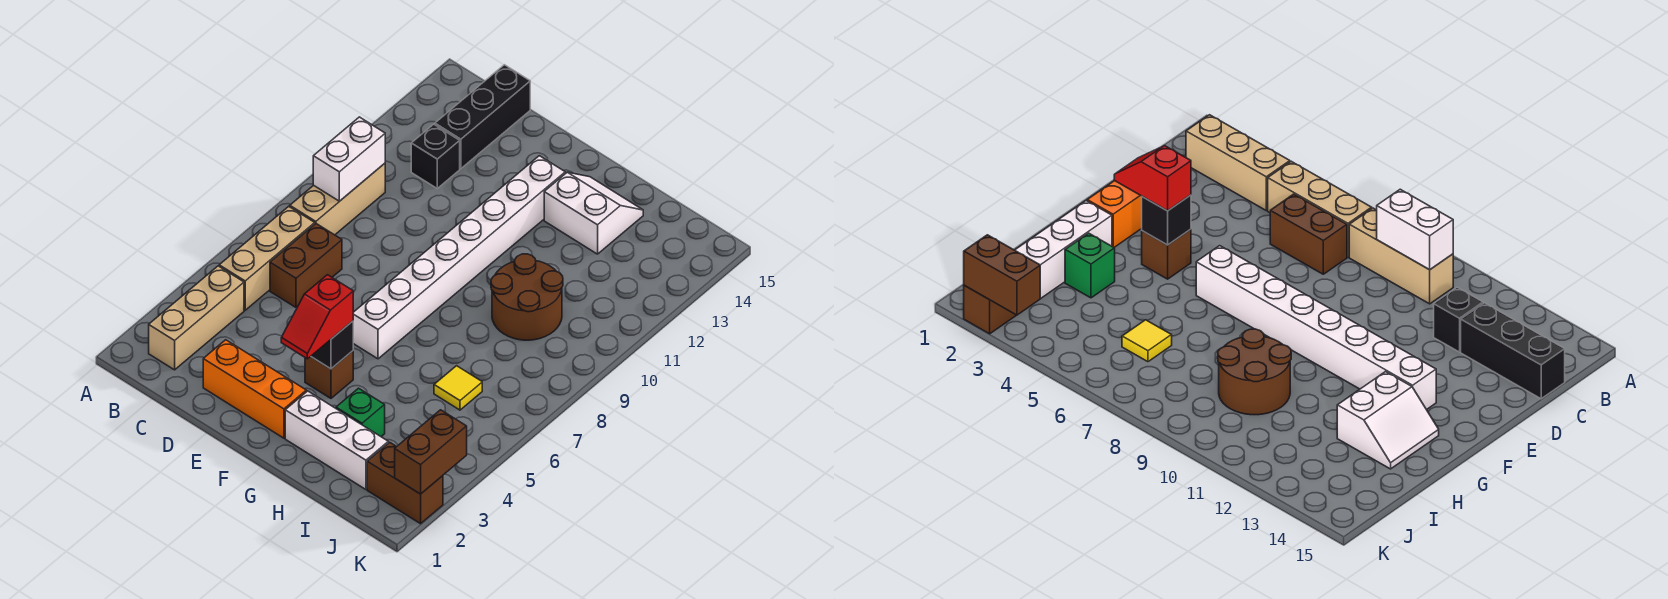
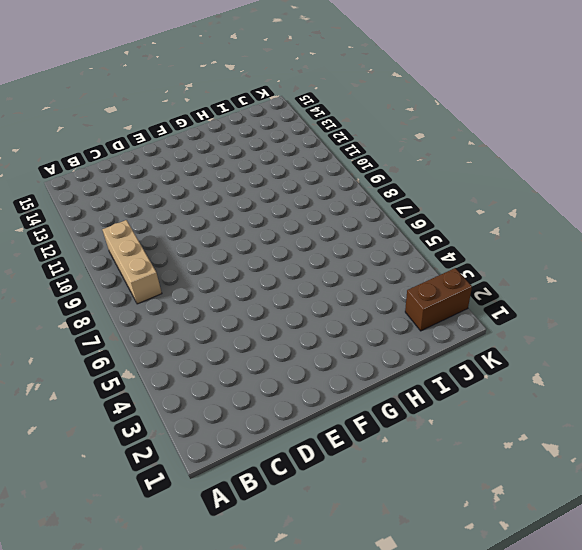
none -> tan brick B2:B4 level 1
none -> tan brick B5:B7 level 1
none -> brown brick C6:C7 level 1

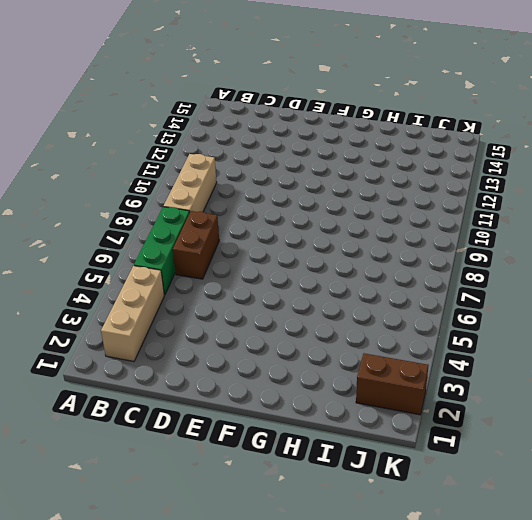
green brick B5:B7 level 1 -> tan brick B5:B7 level 1
none -> black brick C12 level 1
none -> black brick C13:C15 level 1
none -> orange brick D2:F2 level 1

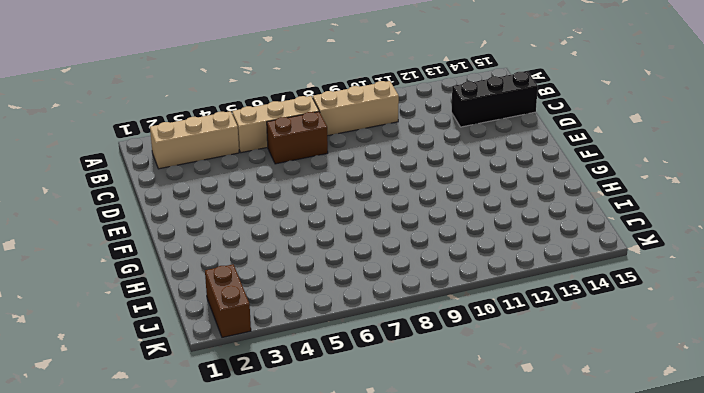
none -> black brick C12 level 1
none -> orange brick D2:F2 level 1
none -> brown brick F4 level 1

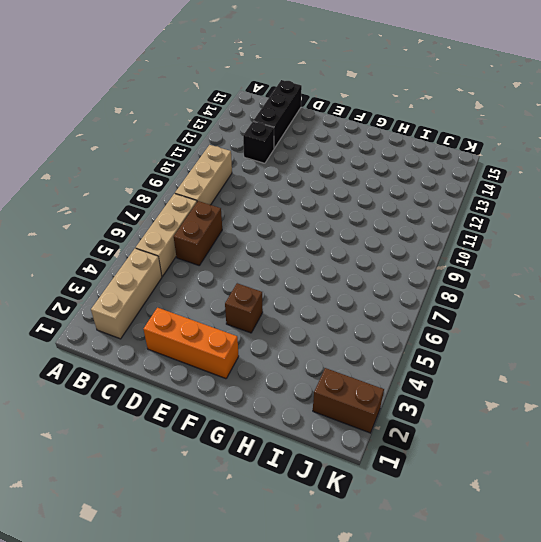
none -> white brick F6:F13 level 1
none -> white brick G2:I2 level 1
none -> white slope G13:H14 level 1 top 13

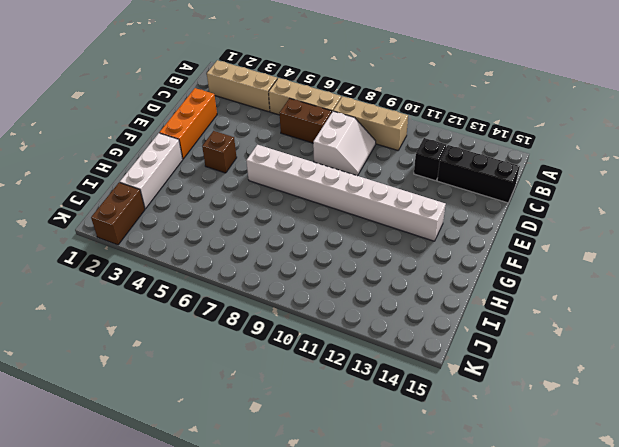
white slope C8:D9 level 1 top 8 -> white slope G13:H14 level 1 top 13
none -> green brick H3 level 1
none -> brown round brick H9:I10 level 1
none -> yellow tile I6 level 1

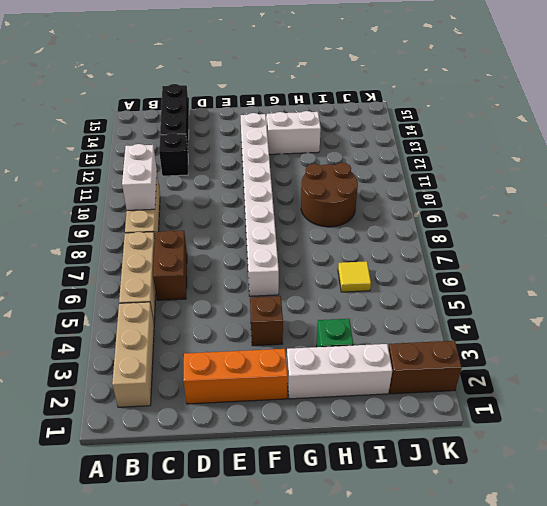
none -> black brick F4 level 2
none -> brown brick K2:K3 level 2
none -> red slope F3:F4 level 3 top 4

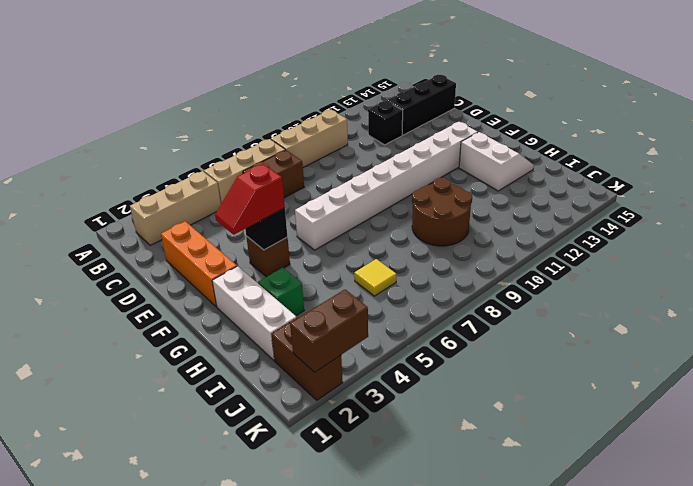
none -> white brick B9:B10 level 2

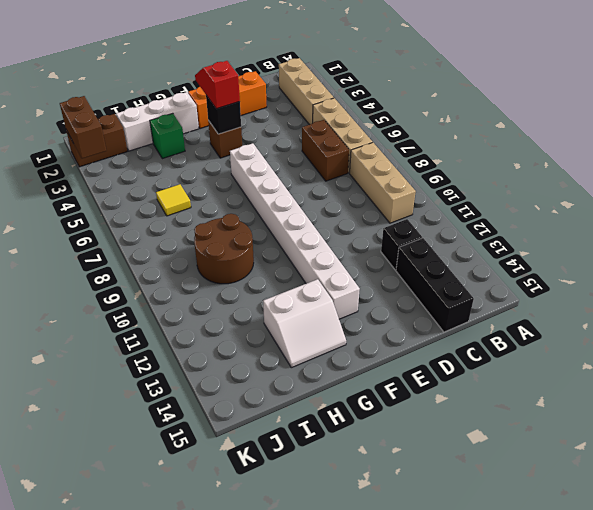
none -> white brick B9:B10 level 2

